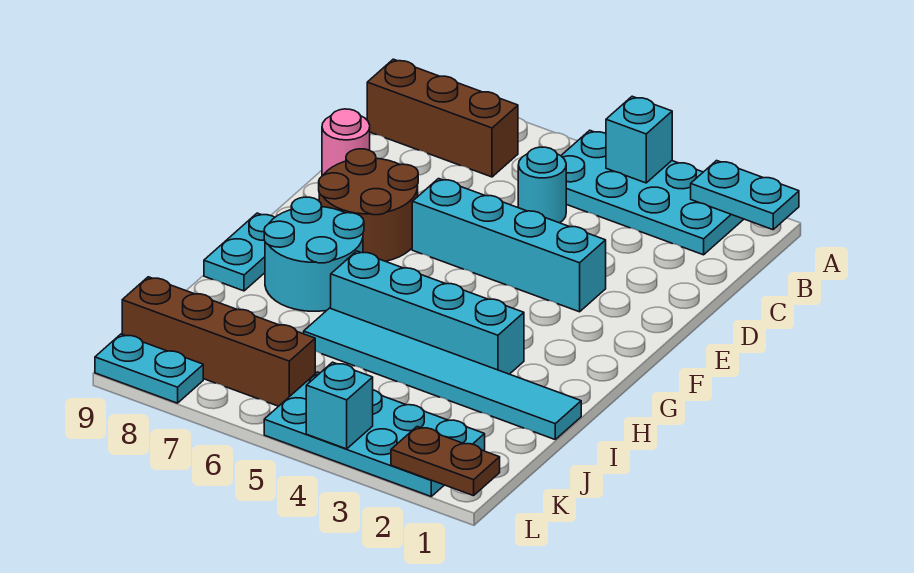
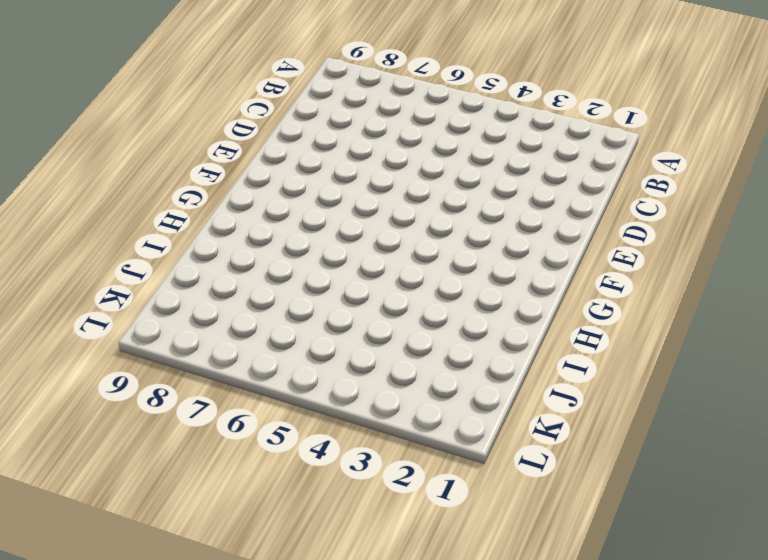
none -> cyan plate A2:B5 level 1
none -> brown brick B7:B9 level 1
none -> cyan round brick C5 level 1

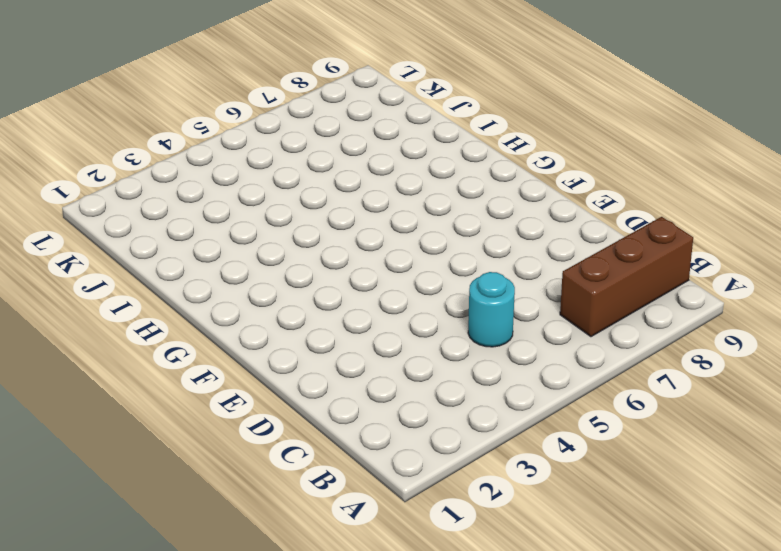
none -> cyan plate A2:B5 level 1
none -> pink round brick D9 level 1
none -> cyan brick E3:E6 level 1

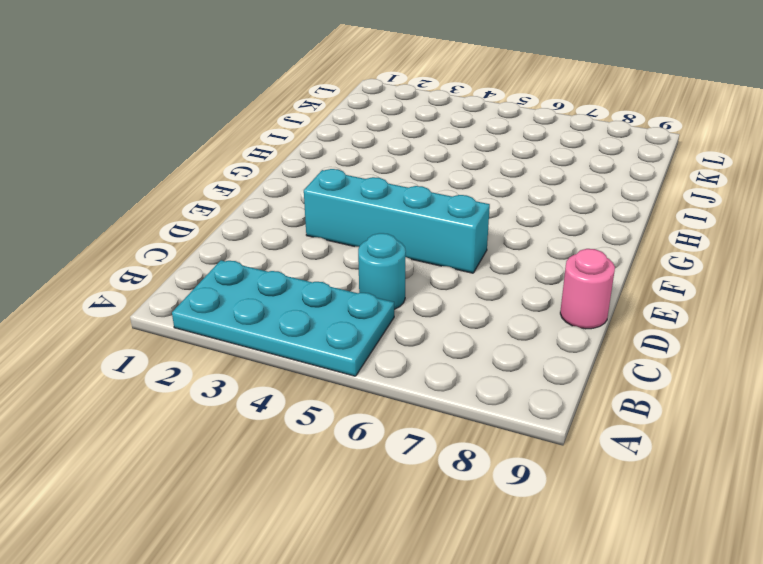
none -> brown brick B7:B9 level 1
none -> brown round brick E7:F8 level 1
none -> cyan round brick G7:H8 level 1

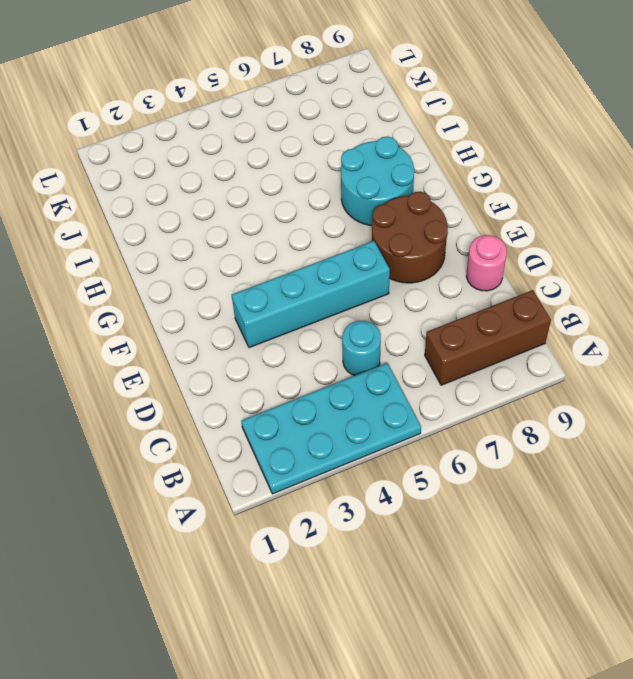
none -> cyan plate G9:H9 level 1
none -> cyan brick H3:H6 level 1
none -> cyan tile I1:I6 level 1

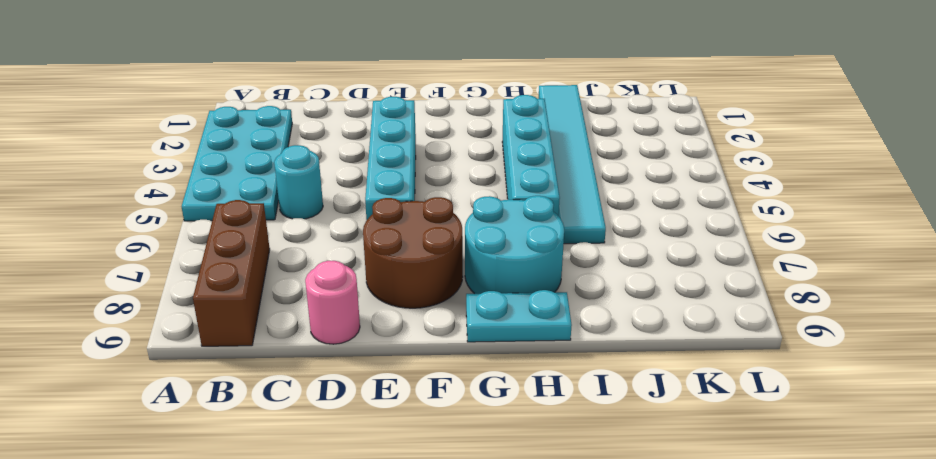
none -> cyan plate K2:L5 level 1
none -> brown brick K6:K9 level 1
none -> cyan plate L8:L9 level 1

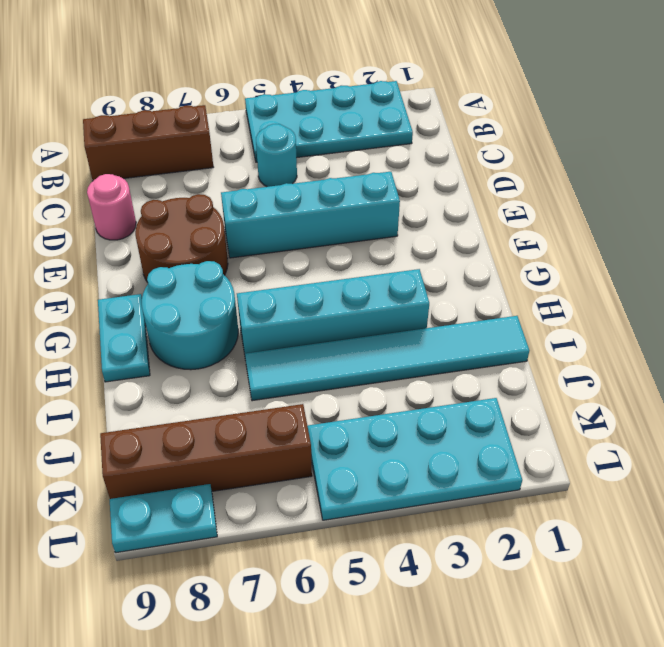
none -> cyan plate A1:A2 level 2
none -> cyan brick A4 level 2
none -> brown plate L1:L2 level 2

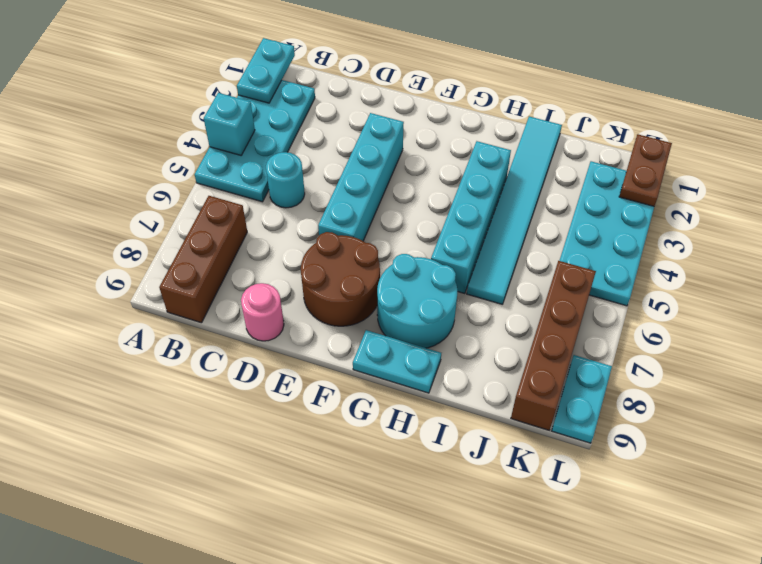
none -> cyan brick L4 level 2

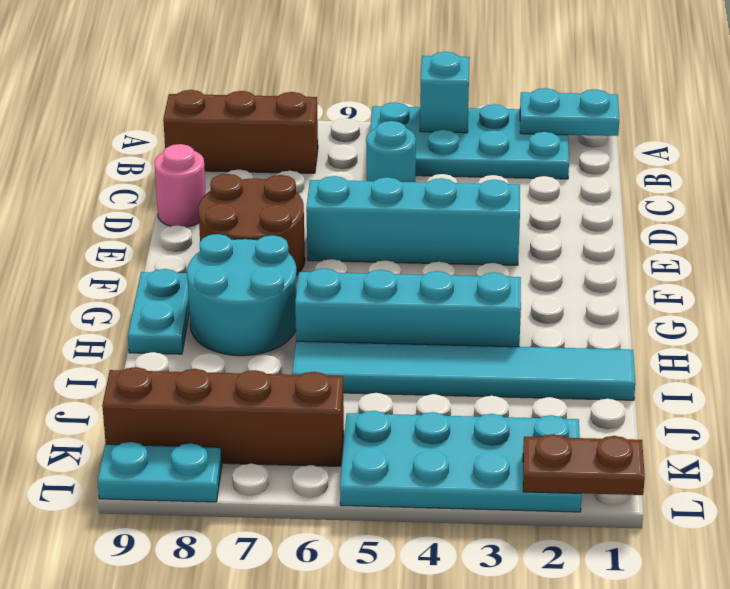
none -> cyan brick L4 level 2

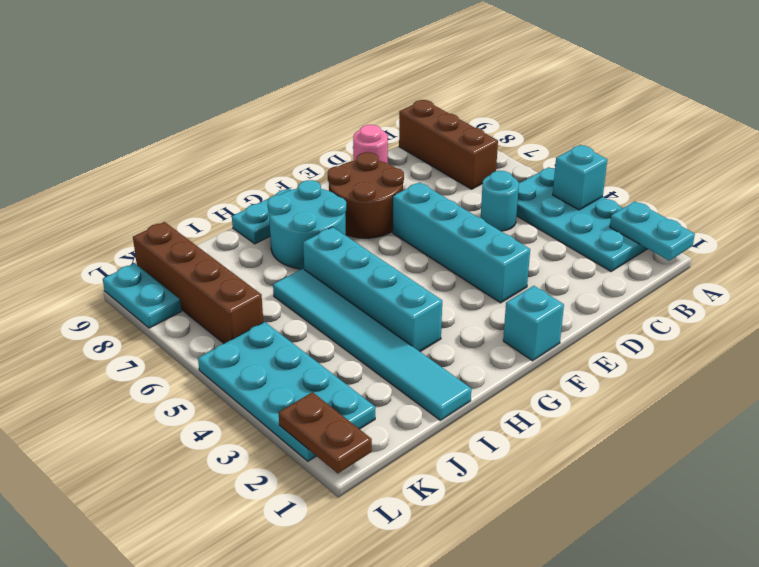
cyan brick F1 level 1 -> cyan brick L4 level 2

